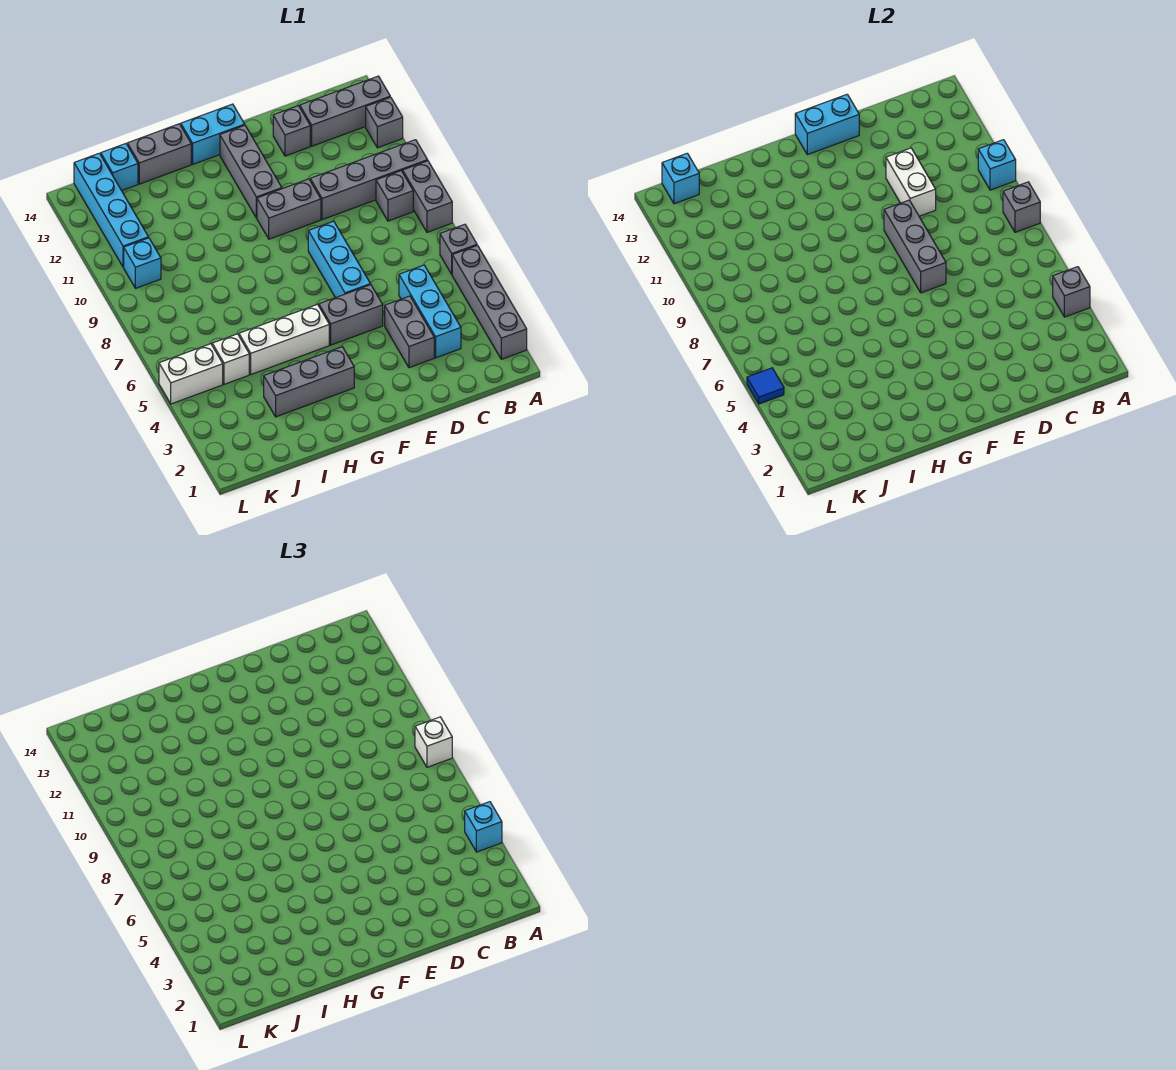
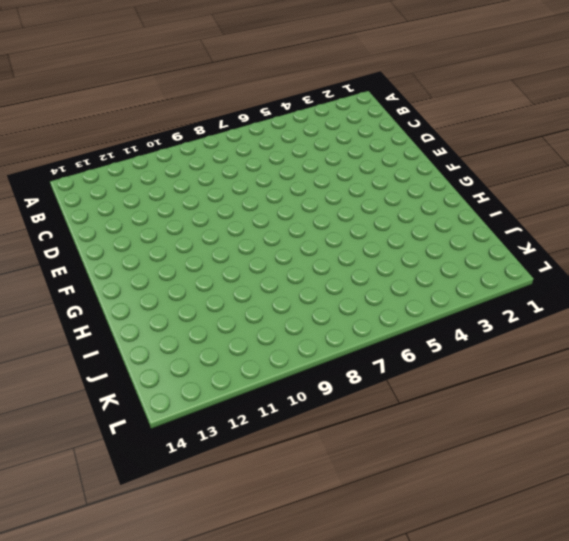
none -> grey brick A2:A5 level 1
none -> grey brick A6 level 1
none -> grey brick A8:A9 level 1
none -> grey brick A10:D10 level 1

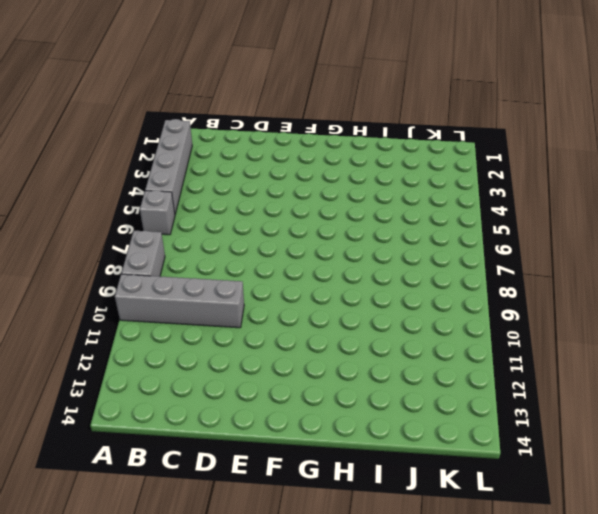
none -> grey brick A12 level 1
none -> grey brick A13:C13 level 1
none -> grey brick B9 level 1
none -> cyan brick C3:C5 level 1

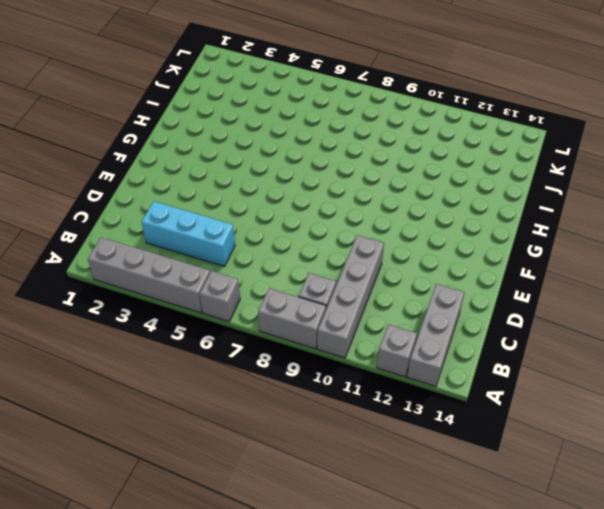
none -> grey brick D3:D4 level 1
none -> grey brick D13 level 1
none -> grey brick E5:F5 level 1
none -> cyan brick E6:E8 level 1

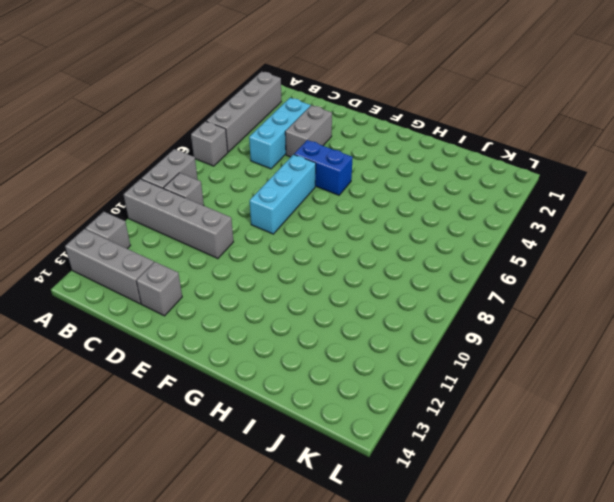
blue brick E5:F5 level 1 -> grey brick E5:F5 level 1
none -> grey brick E10:F10 level 1
none -> grey brick F11:F13 level 1
none -> cyan brick F14:G14 level 1
none -> grey brick G3:I3 level 1

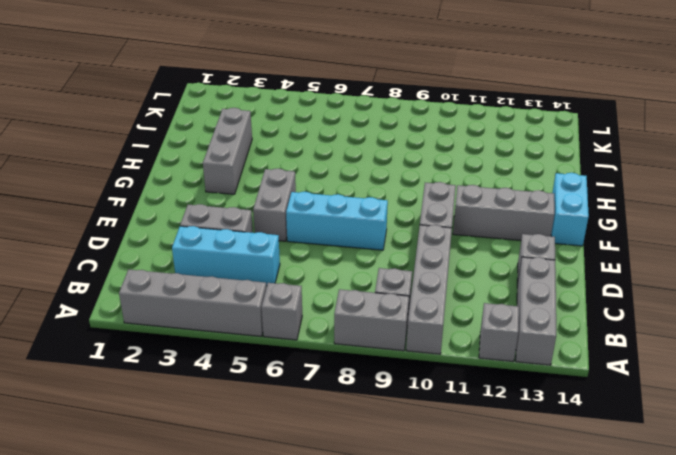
none -> white brick G5:I5 level 1
none -> grey brick H14:I14 level 1
none -> white brick J5 level 1
none -> cyan brick J14 level 1

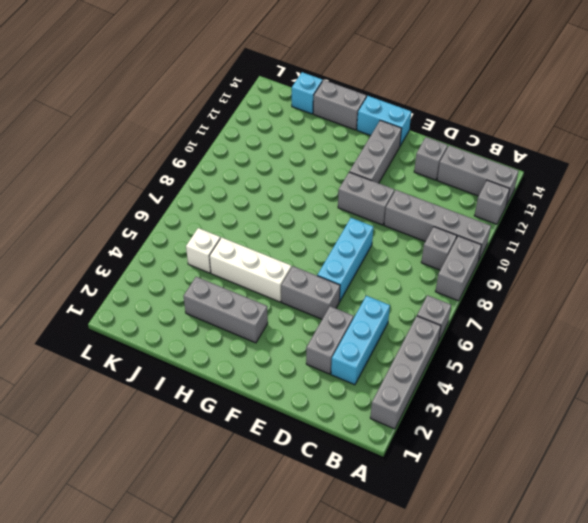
none -> white brick K5:L5 level 1
none -> cyan brick K10 level 1
none -> cyan brick K11:K14 level 1
none -> grey brick A4 level 2

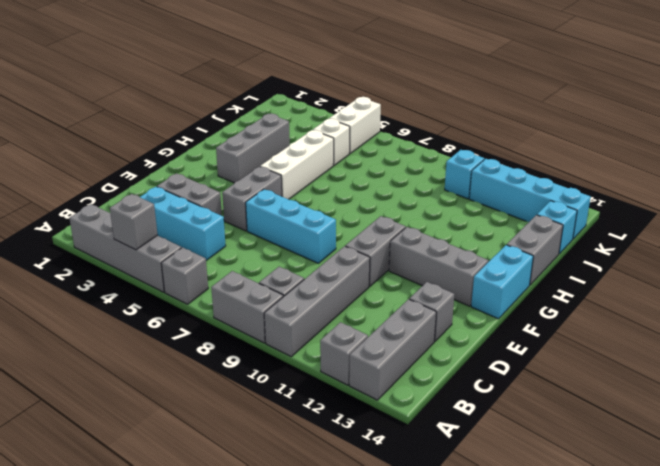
none -> grey brick A8 level 2
none -> cyan brick A10 level 2
none -> white brick D10:D11 level 2
none -> grey brick E7:E9 level 2

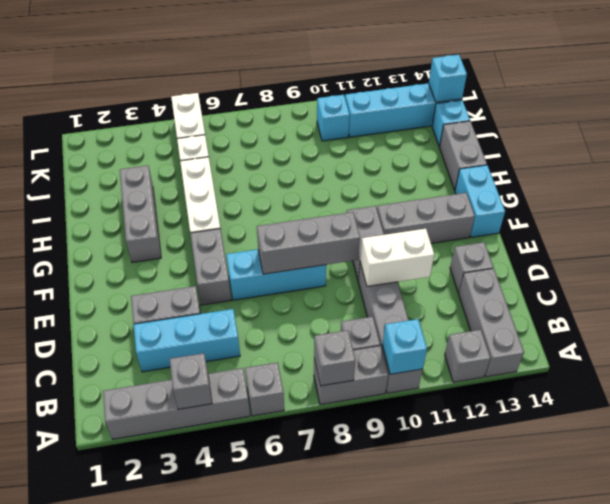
none -> cyan brick E14:F14 level 2
none -> blue tile L5 level 2
none -> cyan brick A4 level 3
none -> white brick A8 level 3

